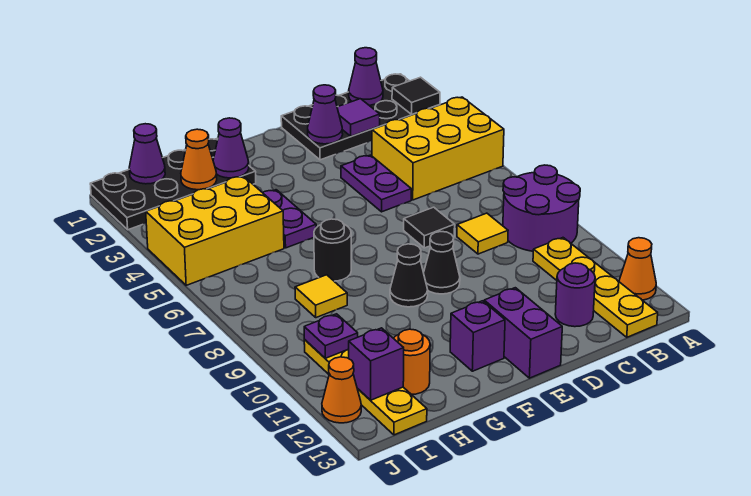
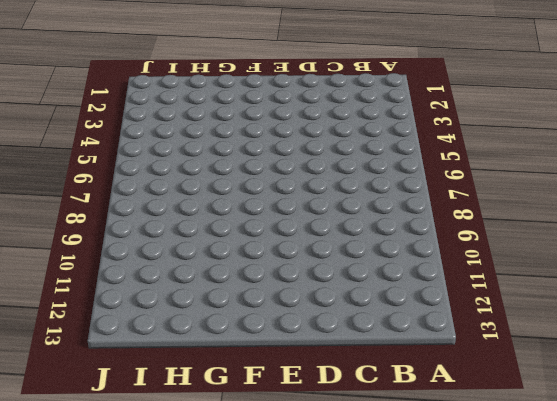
none -> black plate A1:D2 level 1
none -> yellow brick A4:C5 level 1
none -> purple round brick A8:B9 level 1
none -> orange cone A12 level 1

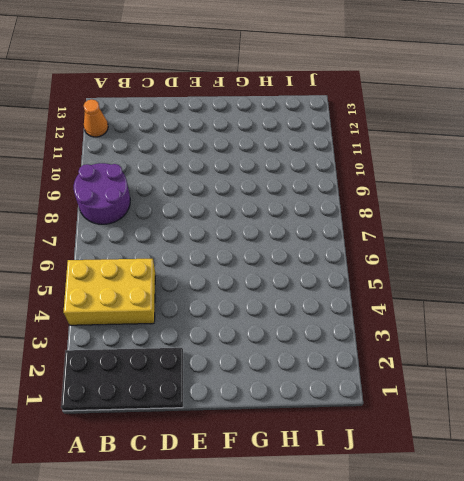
none -> yellow plate B10:B13 level 1
none -> yellow tile C8 level 1
none -> purple round brick C12 level 1
none -> purple plate D4:D5 level 1

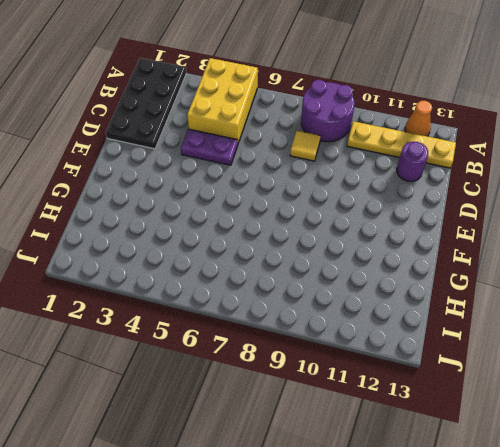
none -> black tile D7 level 1
none -> black cone E9 level 1
none -> purple brick E12:E13 level 1
none -> black cone F9 level 1

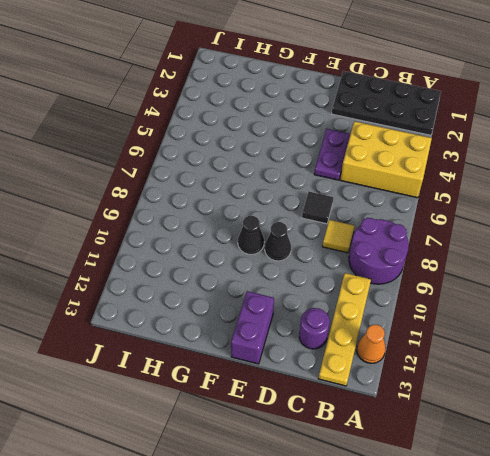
none -> purple brick F12 level 1
none -> black plate G1:J2 level 1
none -> purple plate G4:G5 level 1
none -> black round brick G7 level 1

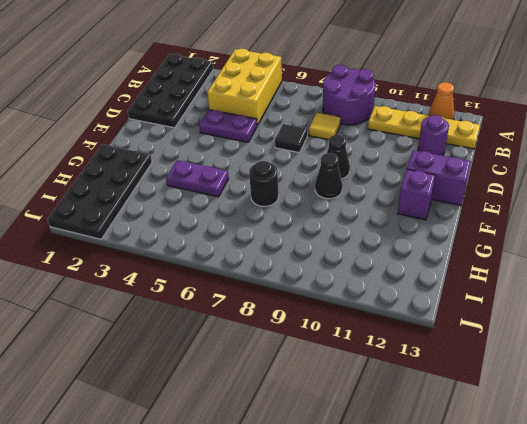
none -> yellow brick H4:J5 level 1
none -> yellow tile H8 level 1
none -> orange round brick H12 level 1
none -> yellow plate I10:I13 level 1

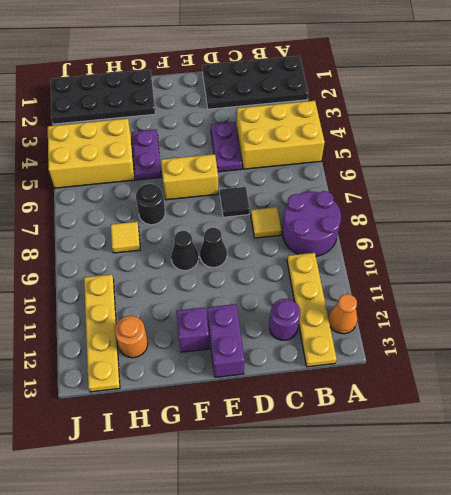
yellow brick E6:F6 level 1 -> none
none -> orange cone J12 level 1
none -> black tile A2 level 2
none -> purple cone B1 level 2
none -> purple tile C2 level 2

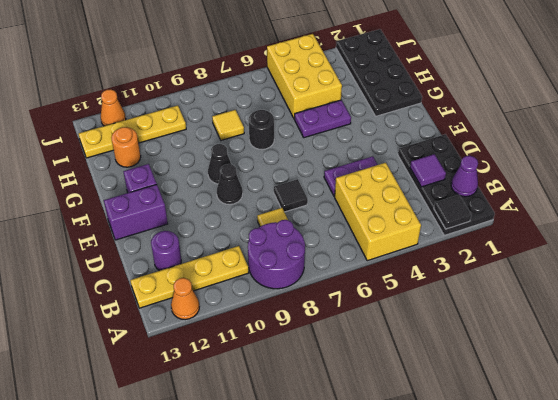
none -> purple cone D2 level 2
none -> purple cone G2 level 2
none -> orange cone H2 level 2
none -> purple cone I1 level 2

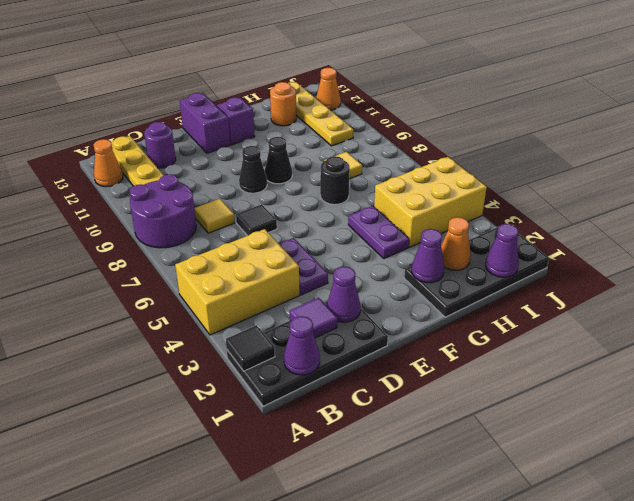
none -> purple plate I10 level 2
none -> purple brick I12 level 2

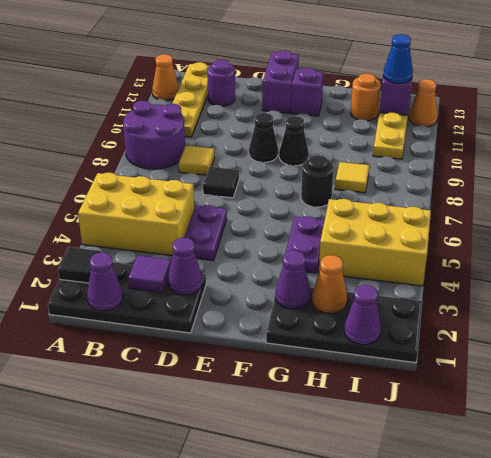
blue cone I12 level 3 -> none
none -> purple plate I10 level 2

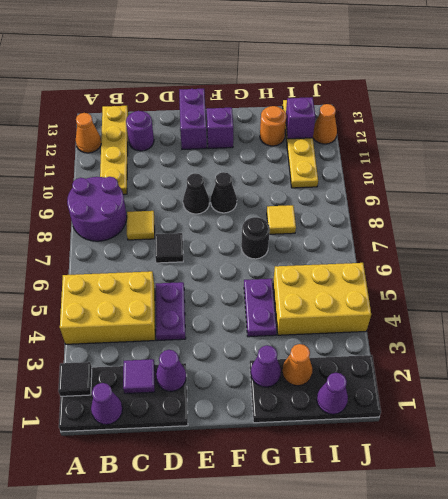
none -> purple plate I10 level 2

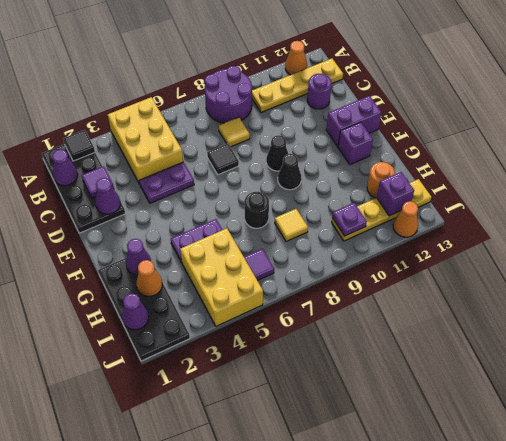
purple tile I6 level 1 -> none

